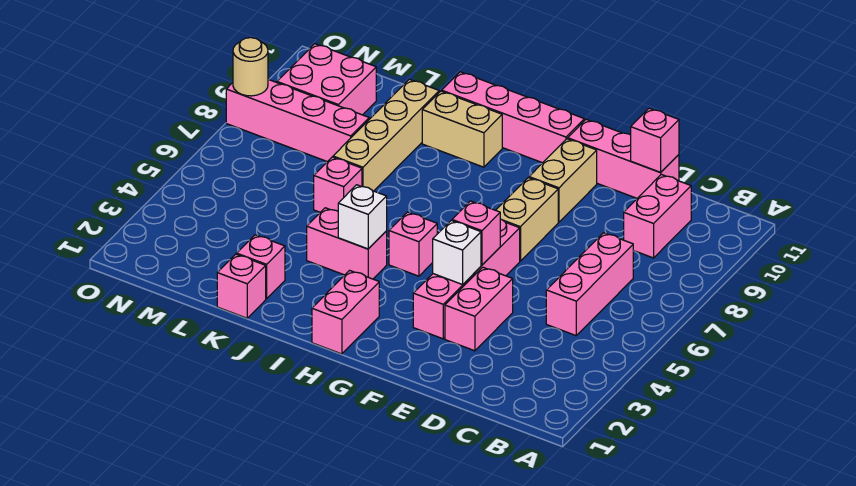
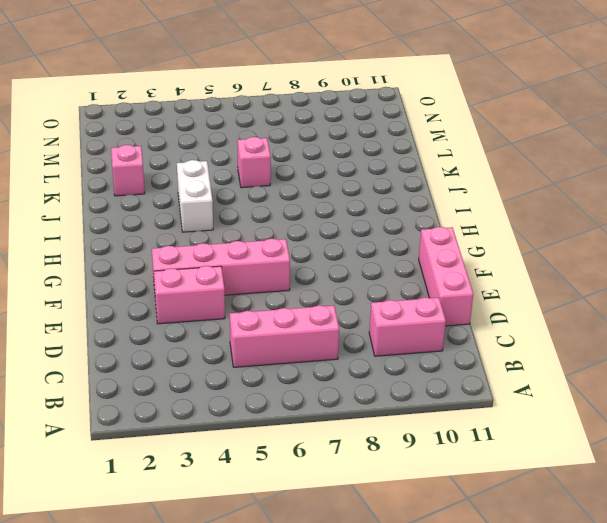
white brick I4:J4 level 1 -> pink brick I4:J4 level 1
none -> tan brick F7:F8 level 1
none -> tan brick F9:F10 level 1
none -> pink brick G11:J11 level 1

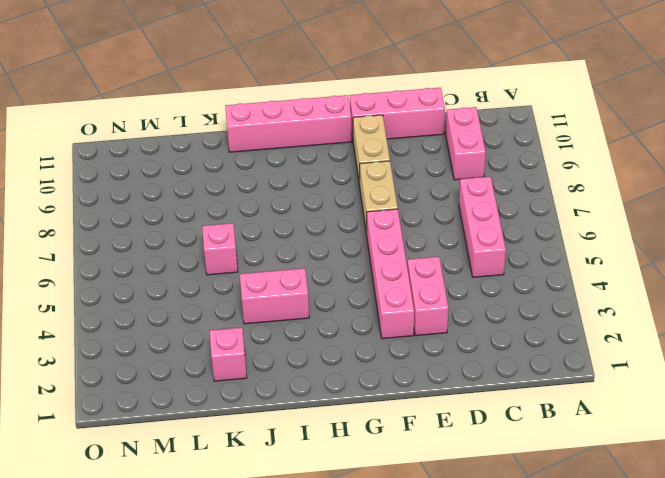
none -> pink brick H1:H2 level 1
none -> pink brick H5 level 1
none -> tan brick I10:J10 level 1

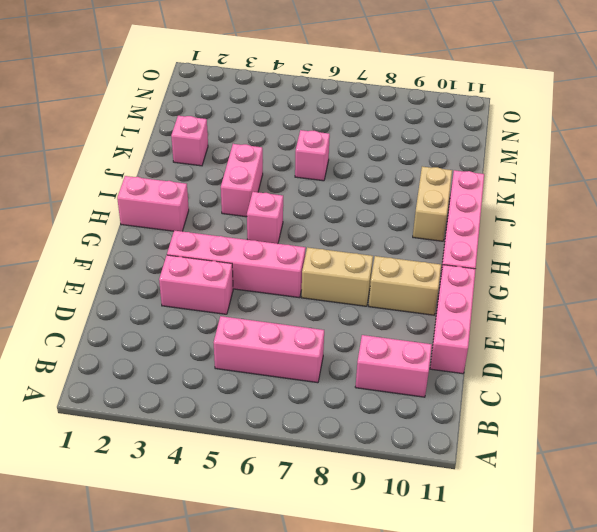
none -> pink brick K1 level 1
none -> tan brick K7:K10 level 1
none -> pink brick L8:O8 level 1

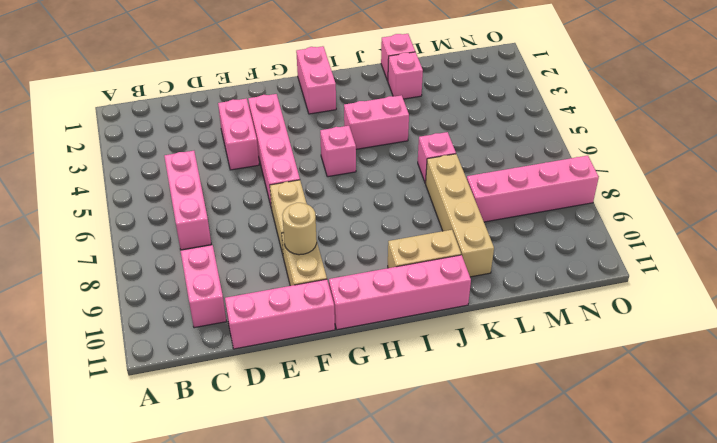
tan round brick F9 level 2 -> tan round brick O8 level 2
none -> pink brick M9:N10 level 1
none -> pink brick D11 level 2
none -> white brick F4 level 2

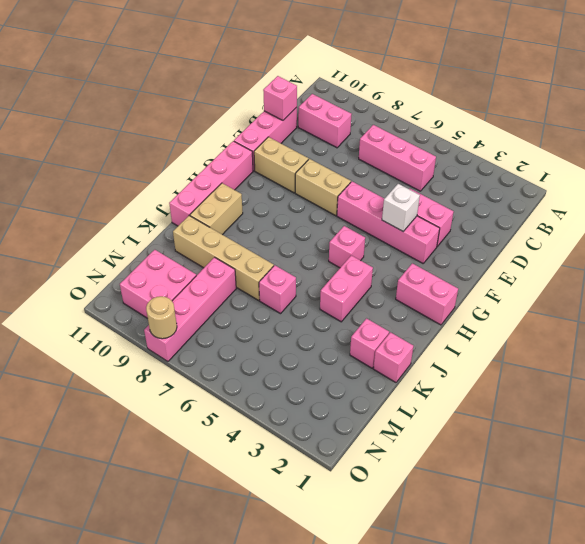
none -> pink brick F5 level 2
none -> white brick I4 level 2

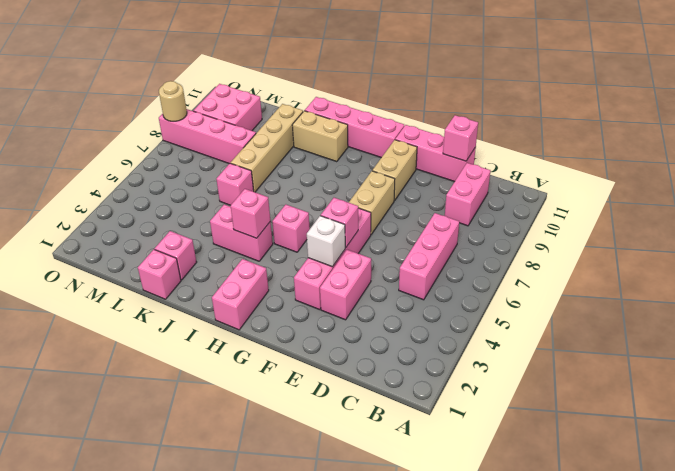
pink brick I4 level 2 -> white brick I4 level 2

